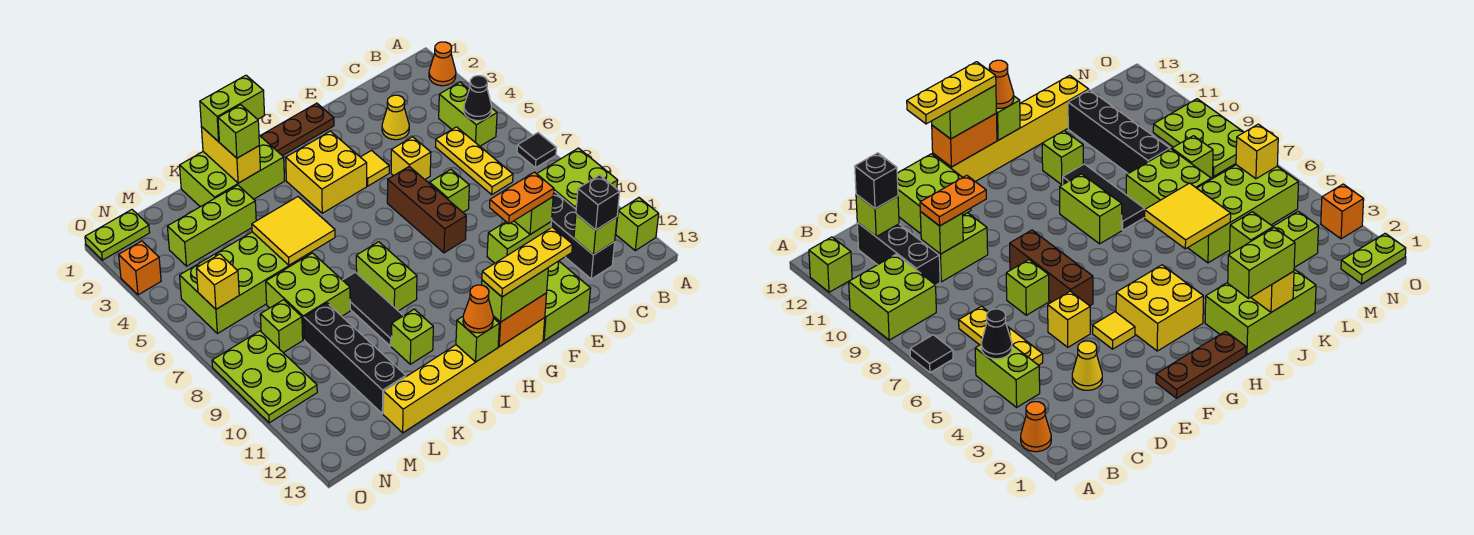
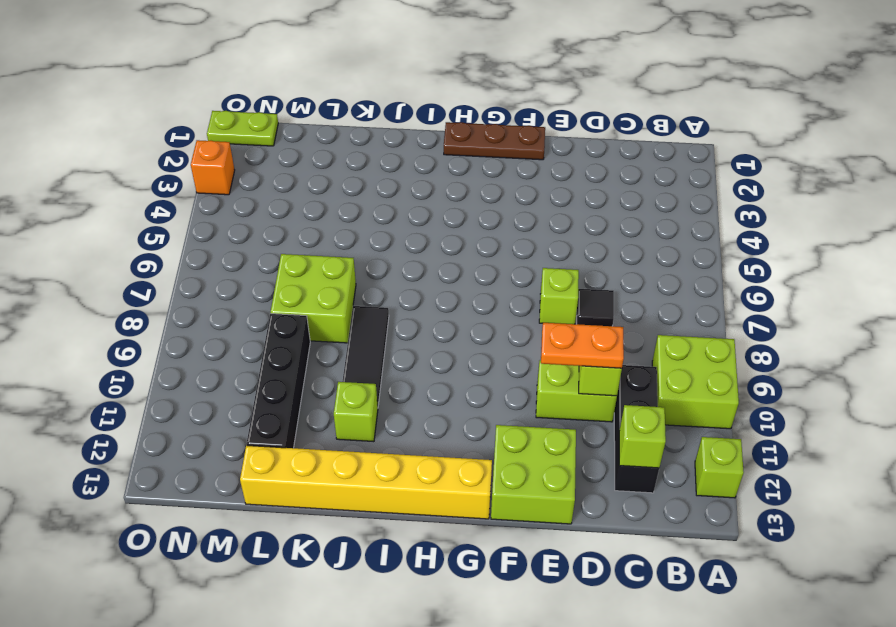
black tile D7 level 1 -> black tile A7 level 1
none -> orange cone A2 level 1
none -> lime brick B4:B5 level 1
none -> yellow plate C5:C7 level 1
none -> yellow cone D3 level 1

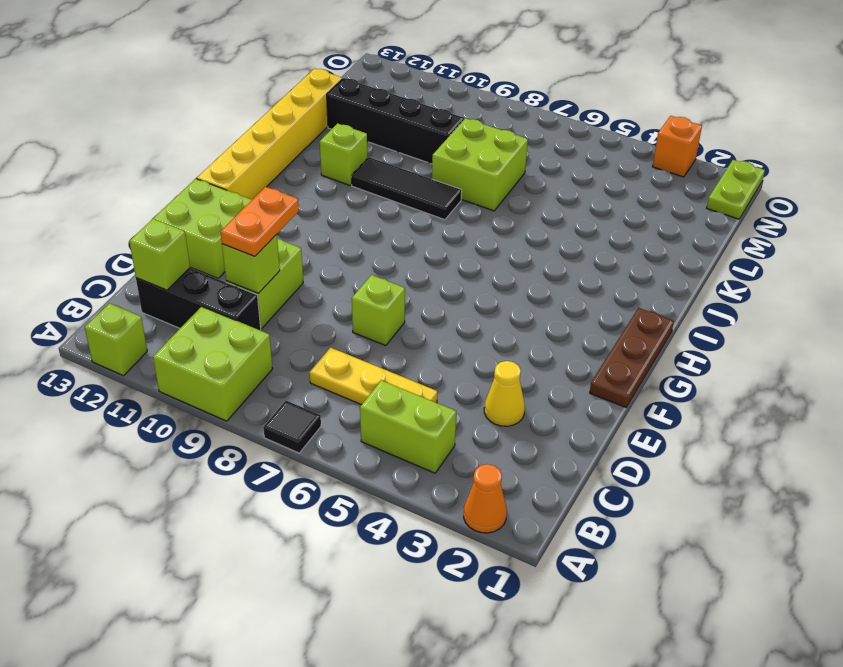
none -> yellow brick E5 level 1
none -> yellow tile F4 level 1
none -> brown brick F6:F8 level 1
none -> yellow brick G3:H4 level 1

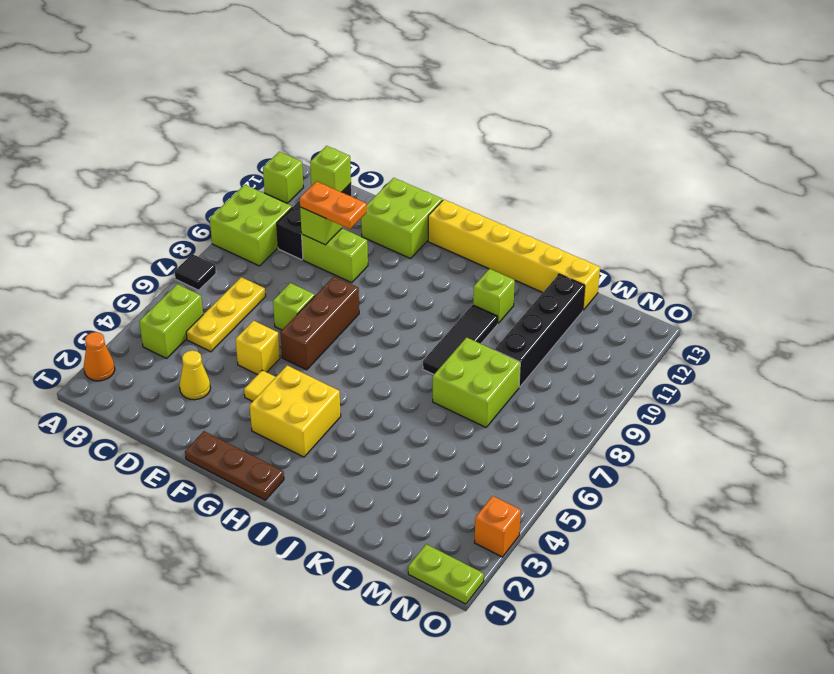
none -> lime brick I1:K2 level 1
none -> lime brick I8:I9 level 1
none -> lime brick K3:M3 level 1
none -> lime brick K5:N6 level 1

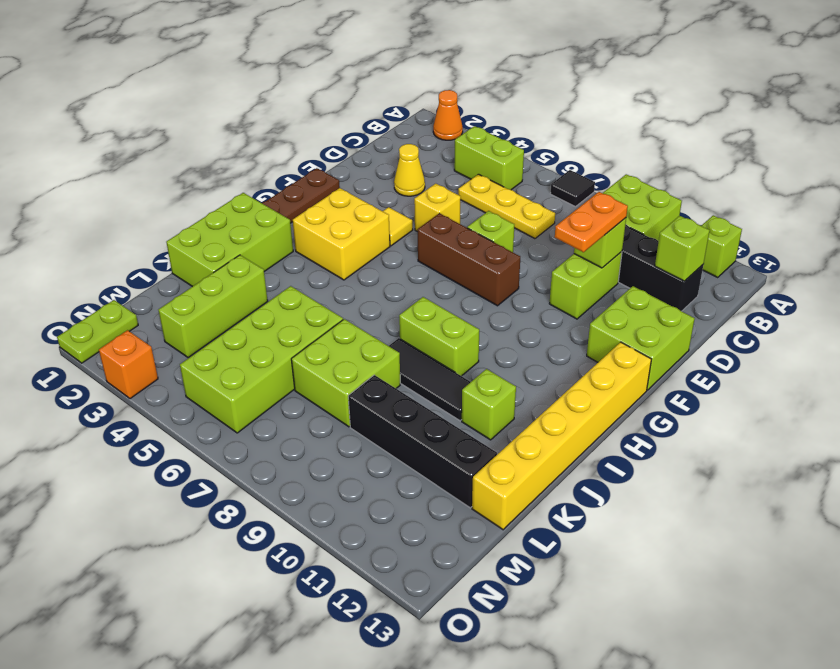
none -> lime brick M8 level 1
none -> lime plate N8:O10 level 1
none -> black cone B5 level 2
none -> orange brick G13:H13 level 2

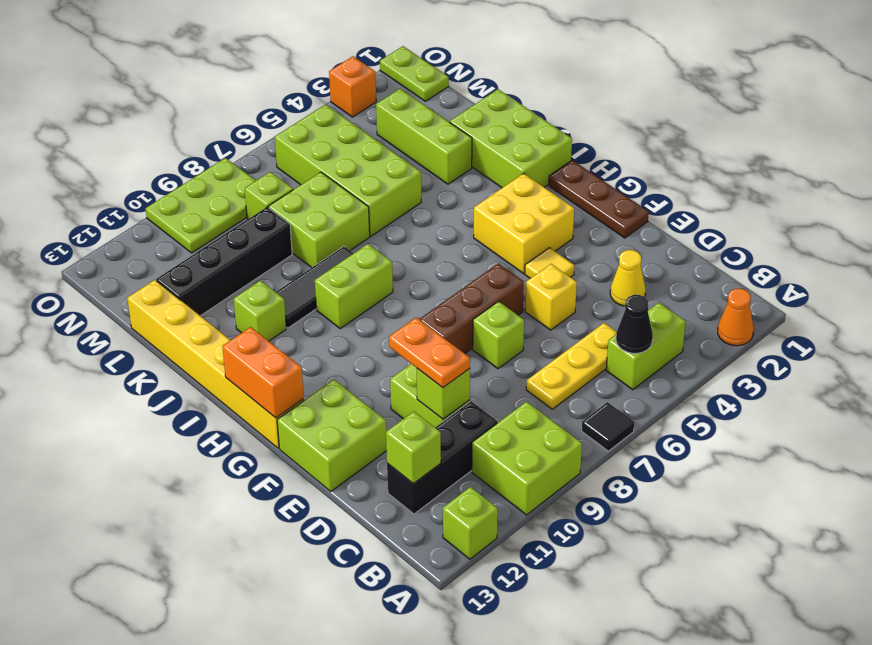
none -> lime brick I13 level 2
none -> yellow brick J1:J2 level 2
none -> yellow tile J5:K6 level 2
none -> yellow brick N6 level 2

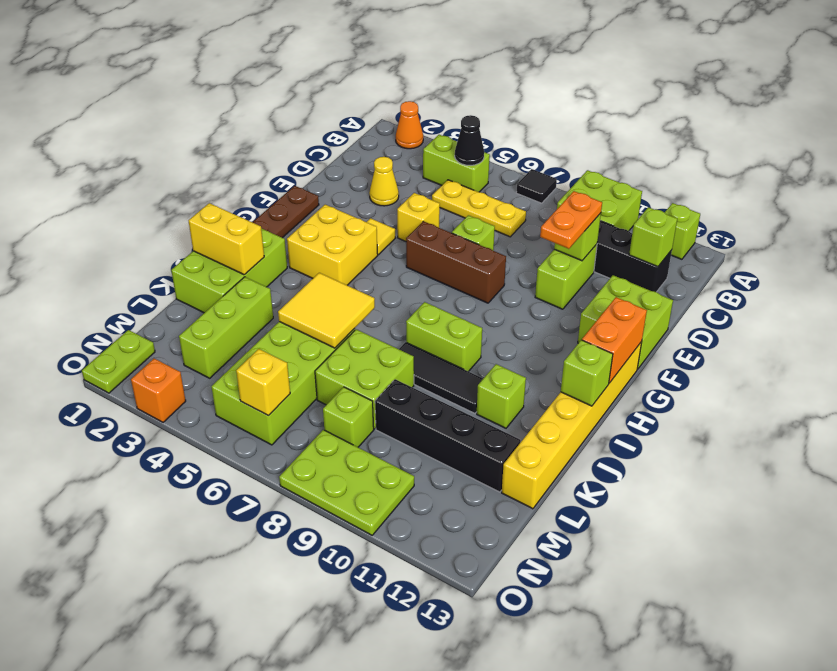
none -> black brick C12 level 3
none -> lime brick G13:H13 level 3
none -> lime brick I1:J1 level 3
none -> orange cone I13 level 3

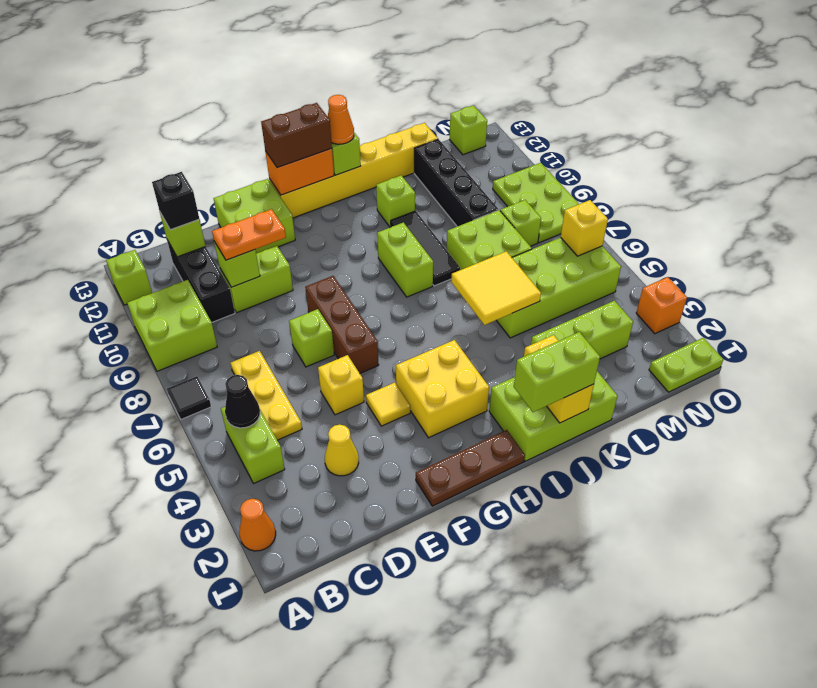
brown brick G13:H13 level 3 -> lime brick G13:H13 level 3
lime brick N13 level 1 -> lime brick J2 level 3
none -> yellow plate F13:H13 level 4

